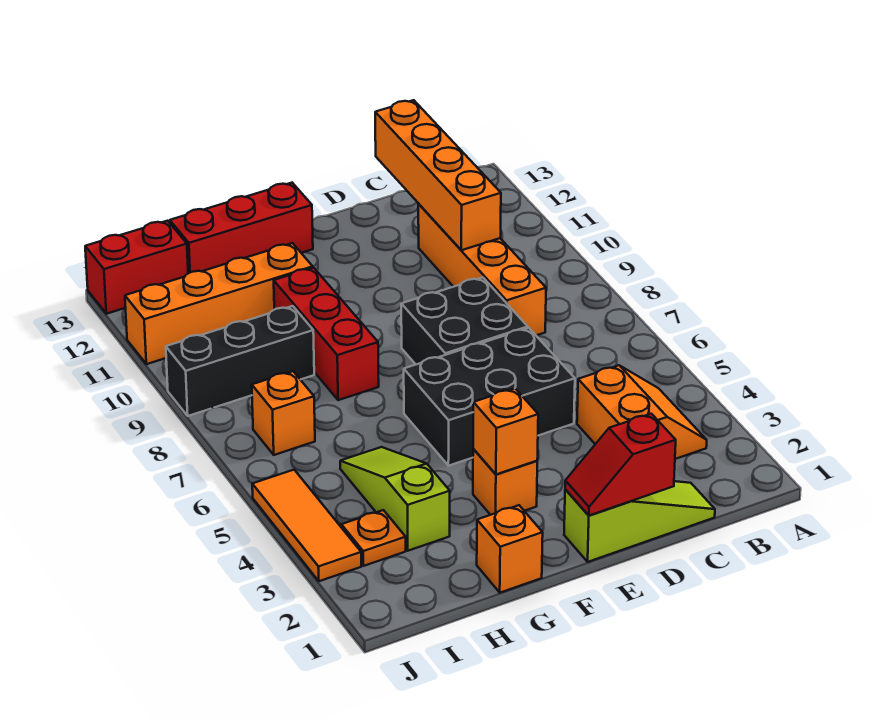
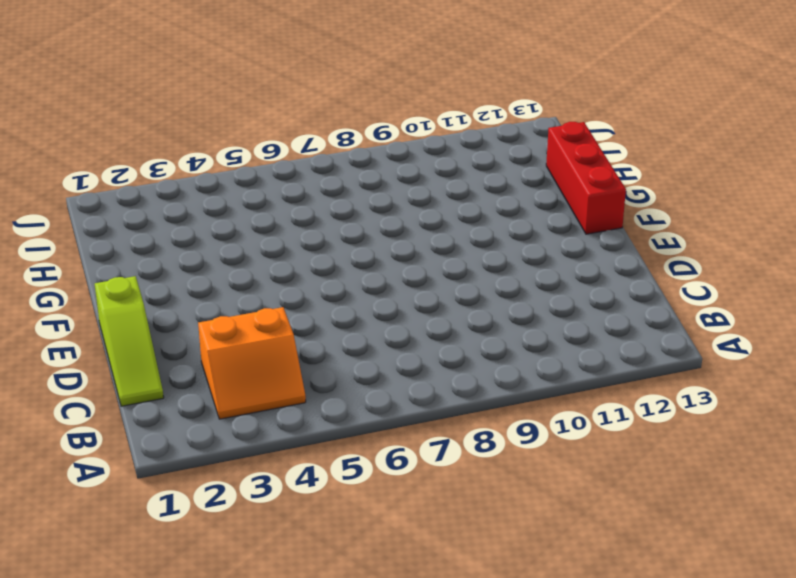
none -> orange brick C8:C11 level 1
none -> black brick D5:F6 level 1
none -> black brick D7:E8 level 1

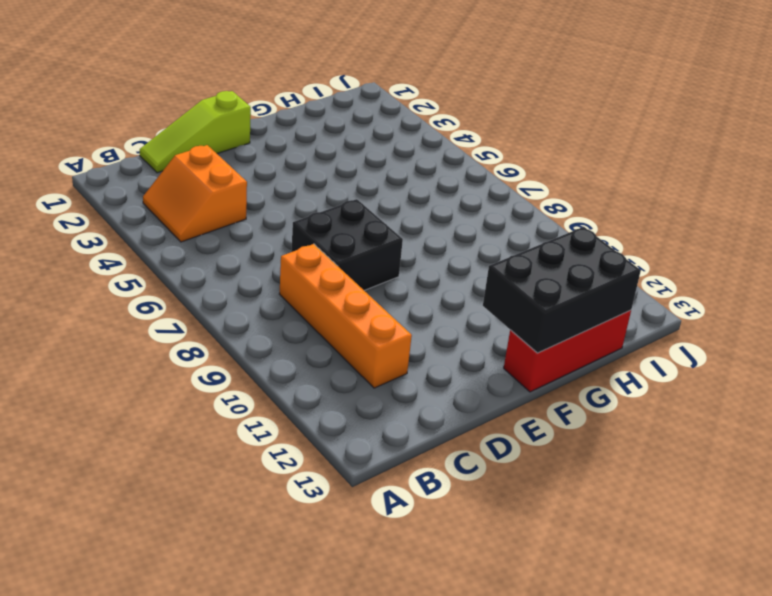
black brick F12:H13 level 2 -> black brick D5:F6 level 1
none -> orange brick F3 level 1
none -> orange brick G1 level 1
none -> red brick G8:G10 level 1

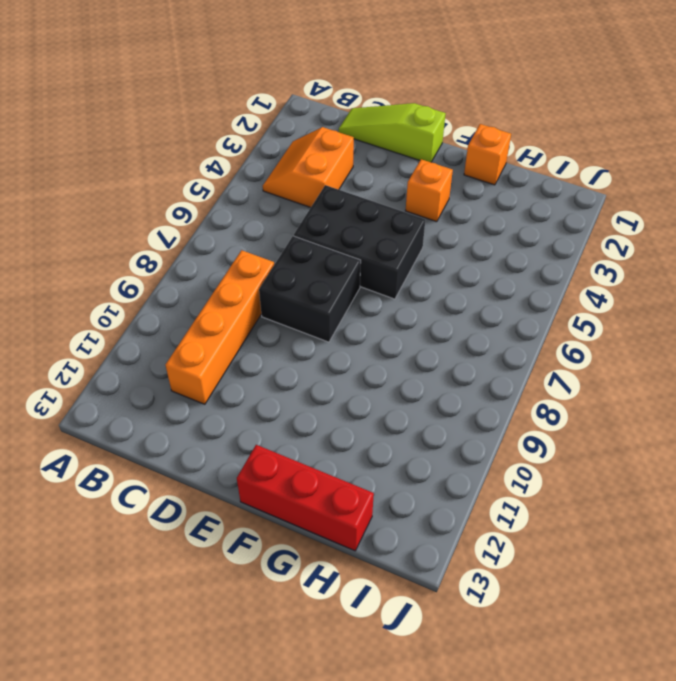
none -> red brick G8:G10 level 1
none -> orange brick G11:J11 level 1
none -> lime slope H3:H5 level 1 top 3

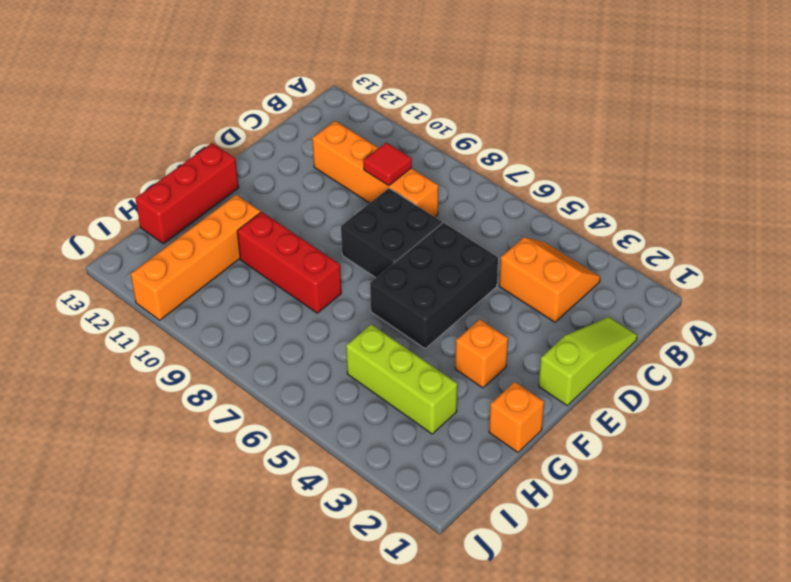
red tile C9 level 2 -> none
lime brick H3:H5 level 1 -> lime slope H3:H5 level 1 top 3
none -> black brick H9:J9 level 1
none -> orange plate I3 level 1
none -> orange brick I7 level 1

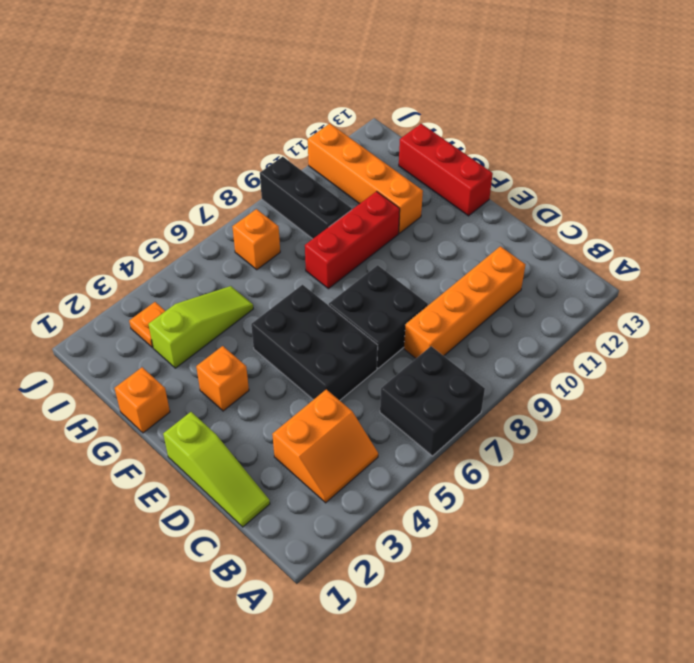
black brick A6:B7 level 1 -> none
none -> red brick I13:J13 level 1
none -> orange tile J3:J5 level 1
none -> orange brick C10:C13 level 2

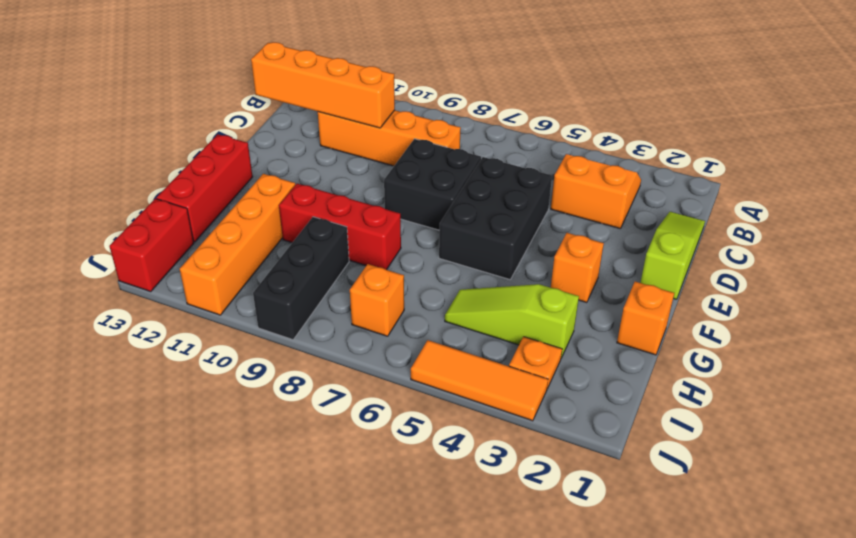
none -> red slope D1:E1 level 2 top D
none -> orange brick F3 level 2

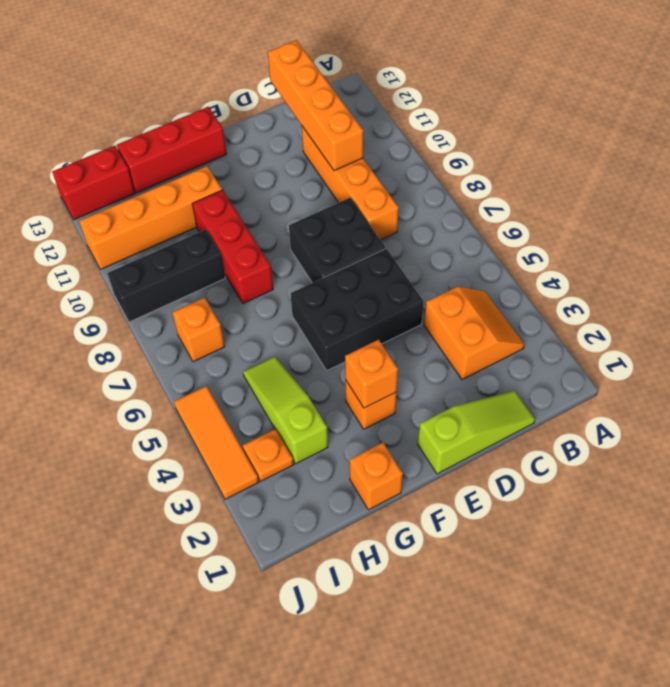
none -> red slope D1:E1 level 2 top D

